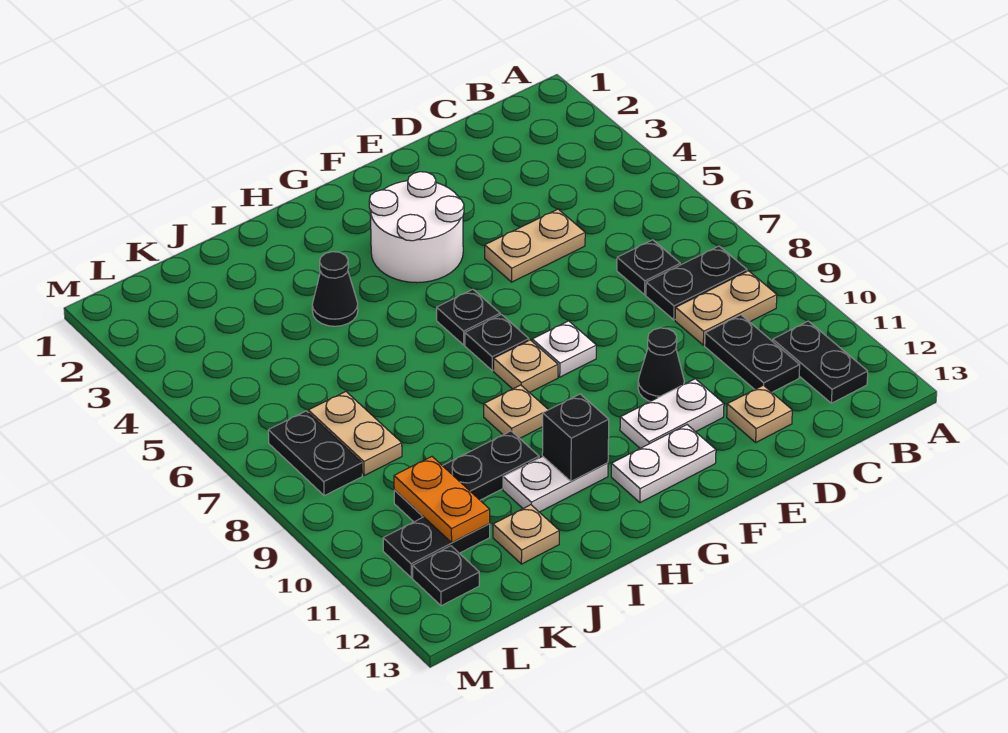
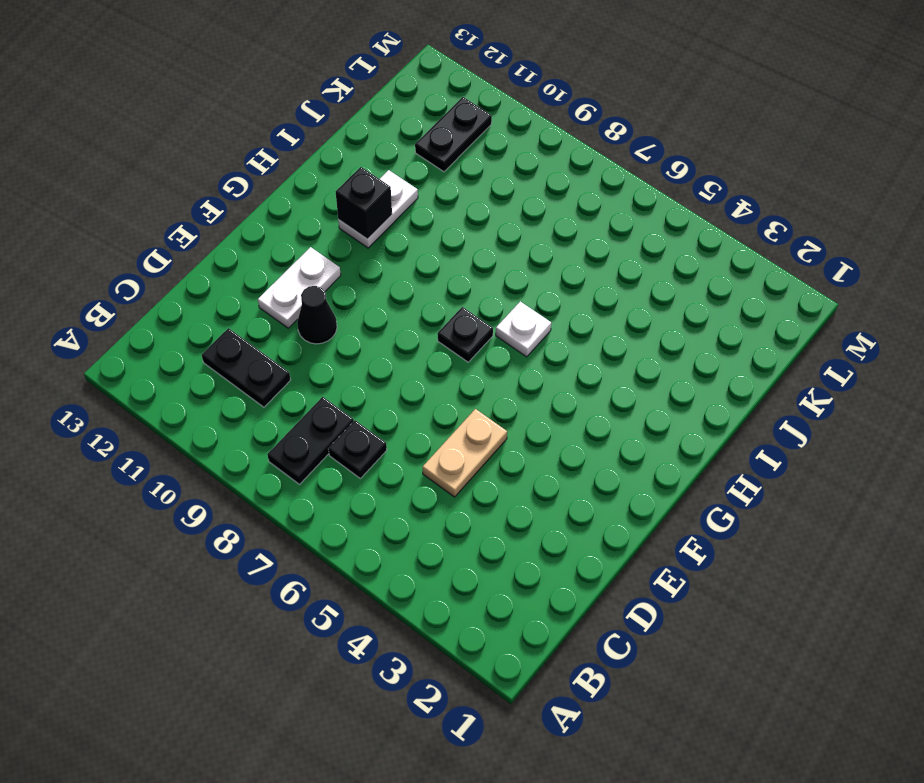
white plate H6 level 1 -> white plate F8 level 1
none -> tan plate B9:C9 level 1
none -> black plate B11:B12 level 1
none -> tan plate D12 level 1

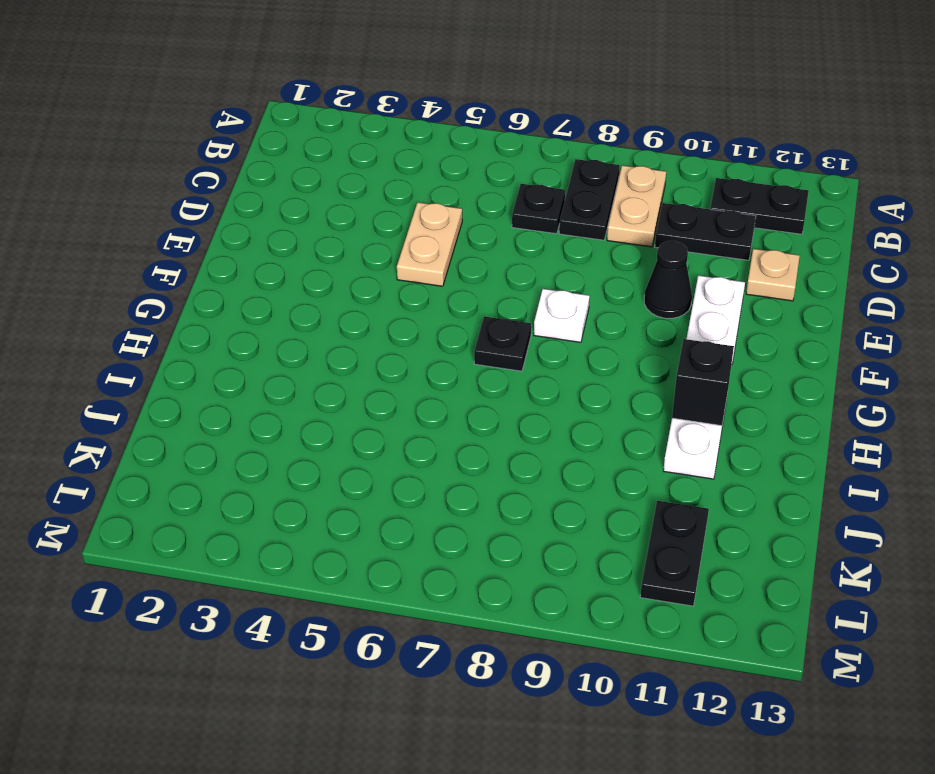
none -> white round brick F3:G4 level 1
none -> white plate F12:G12 level 1
none -> black plate G6 level 1

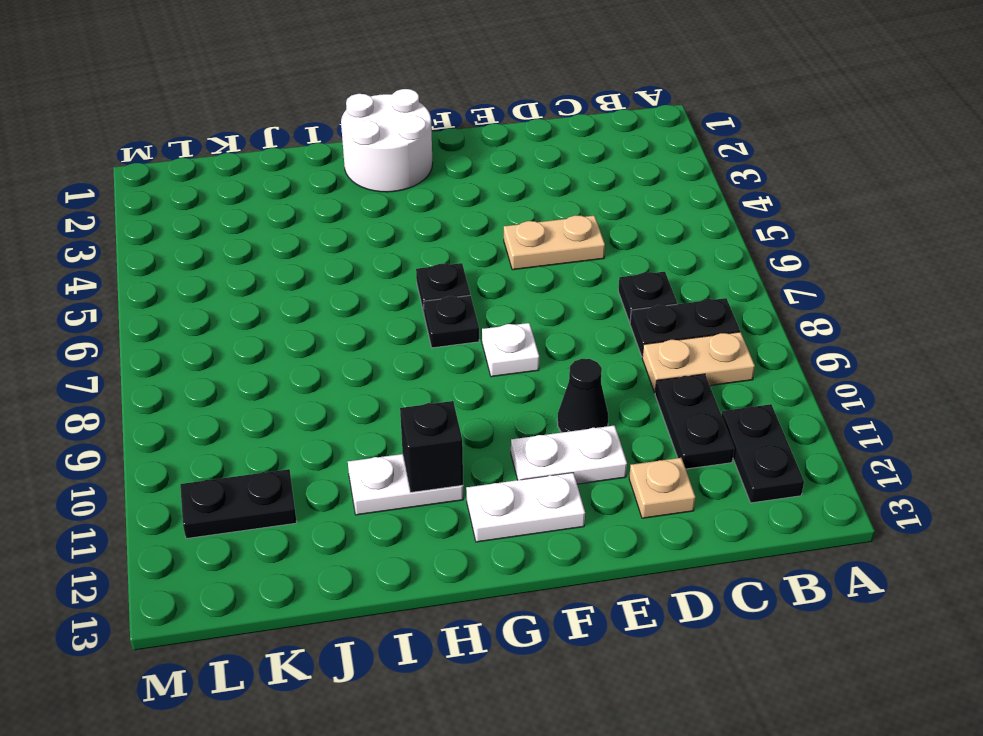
white round brick G1:H2 level 1 -> white round brick F3:G4 level 1
none -> tan plate G8 level 1
none -> tan plate H9 level 1
none -> black cone I4 level 1

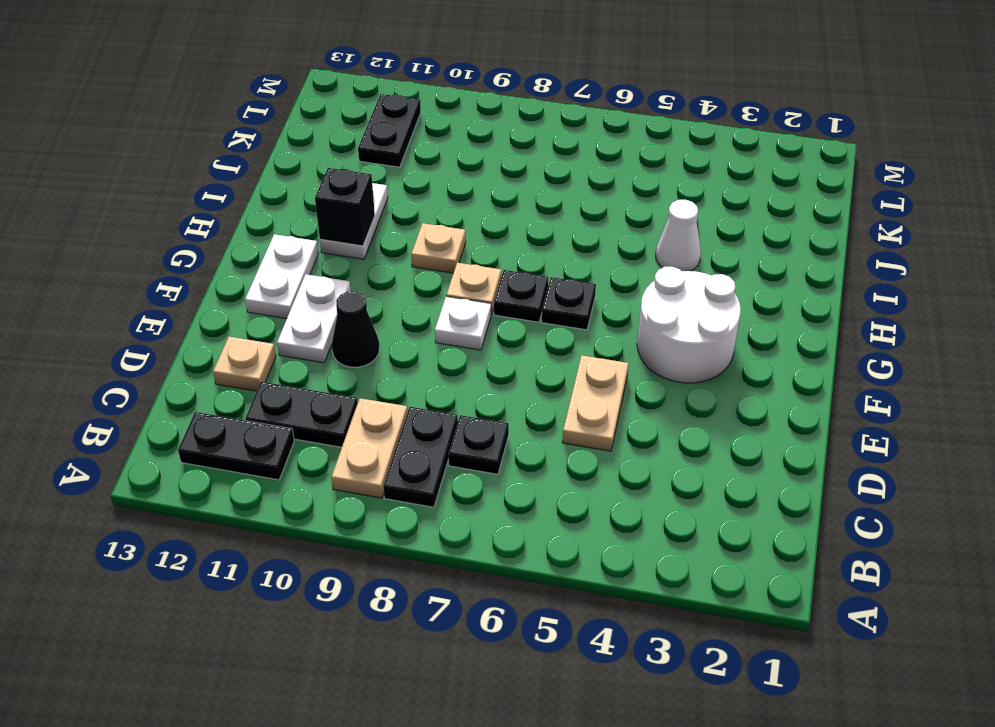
white cone I4 level 1 -> black cone I4 level 1
none -> black plate I10:K10 level 1
none -> tan plate J12 level 1
none -> tan plate K7:K8 level 1

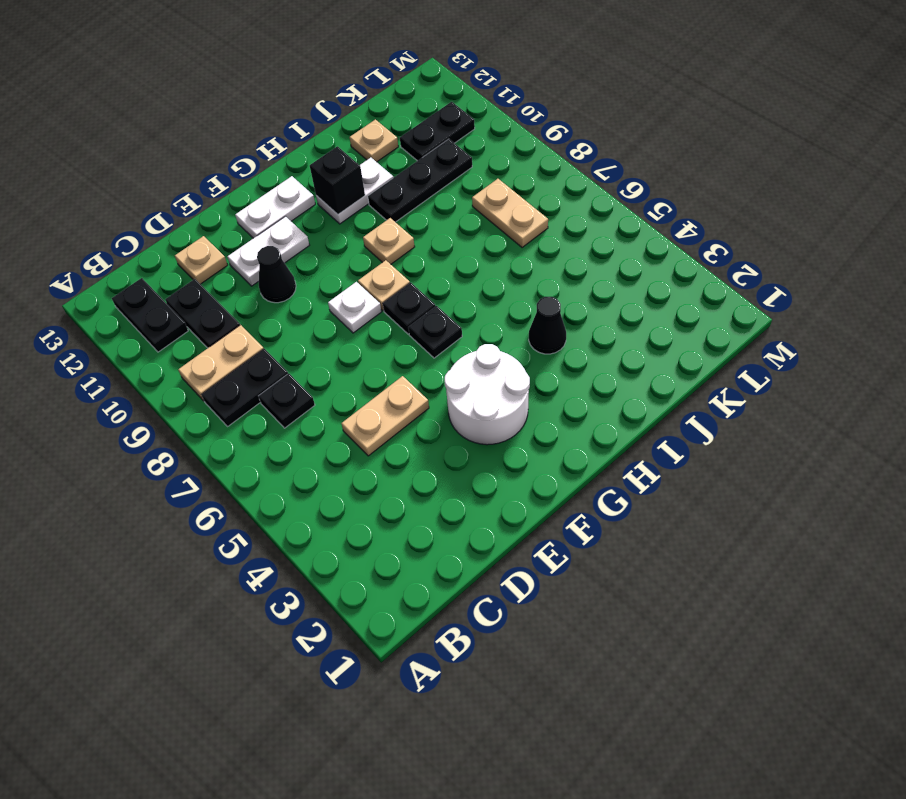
none -> black plate L7:L8 level 1
none -> black plate L12 level 1
none -> orange plate K10:K11 level 2

